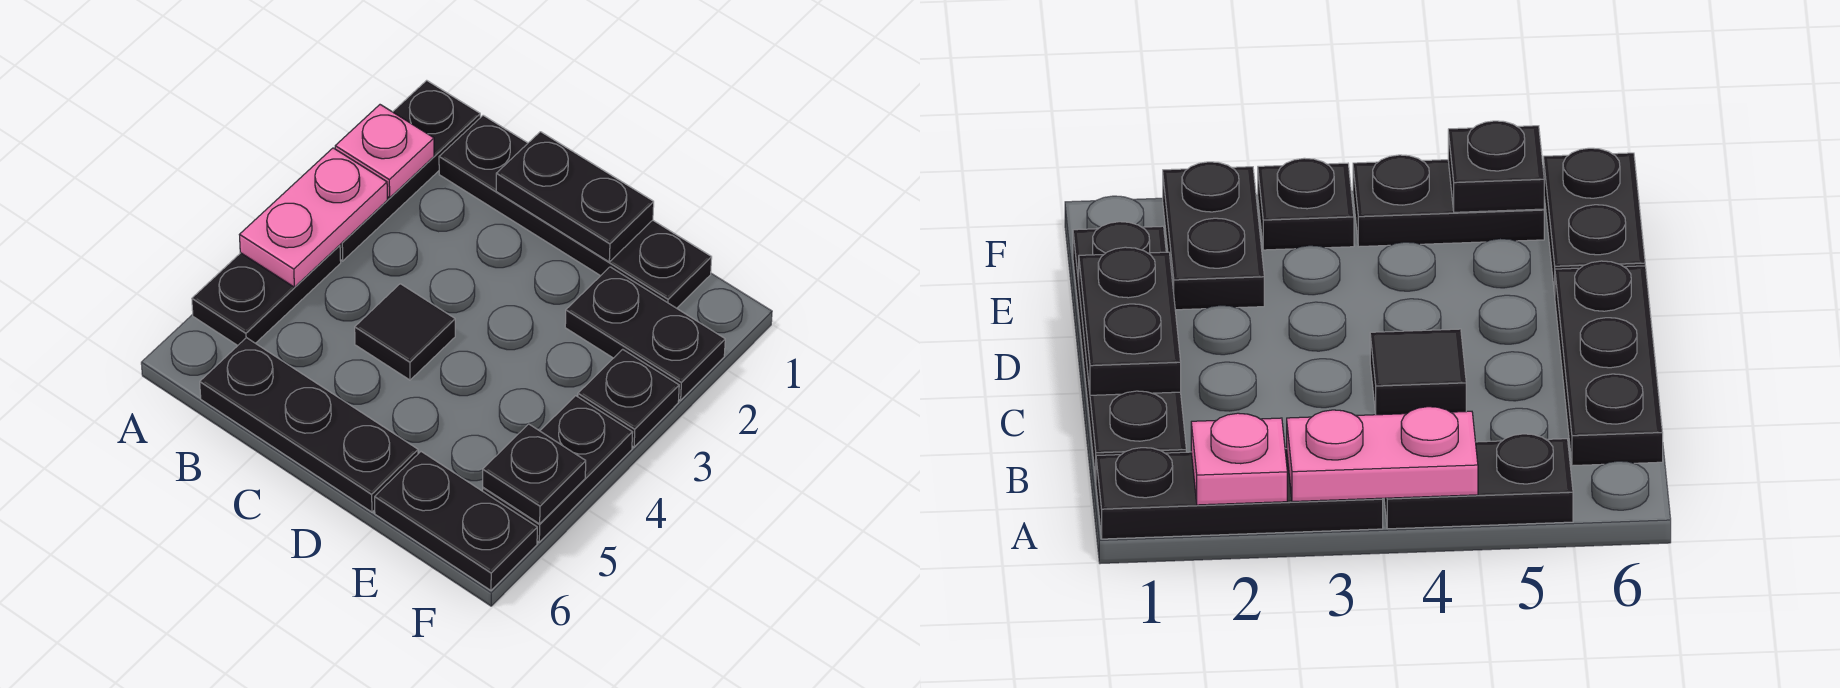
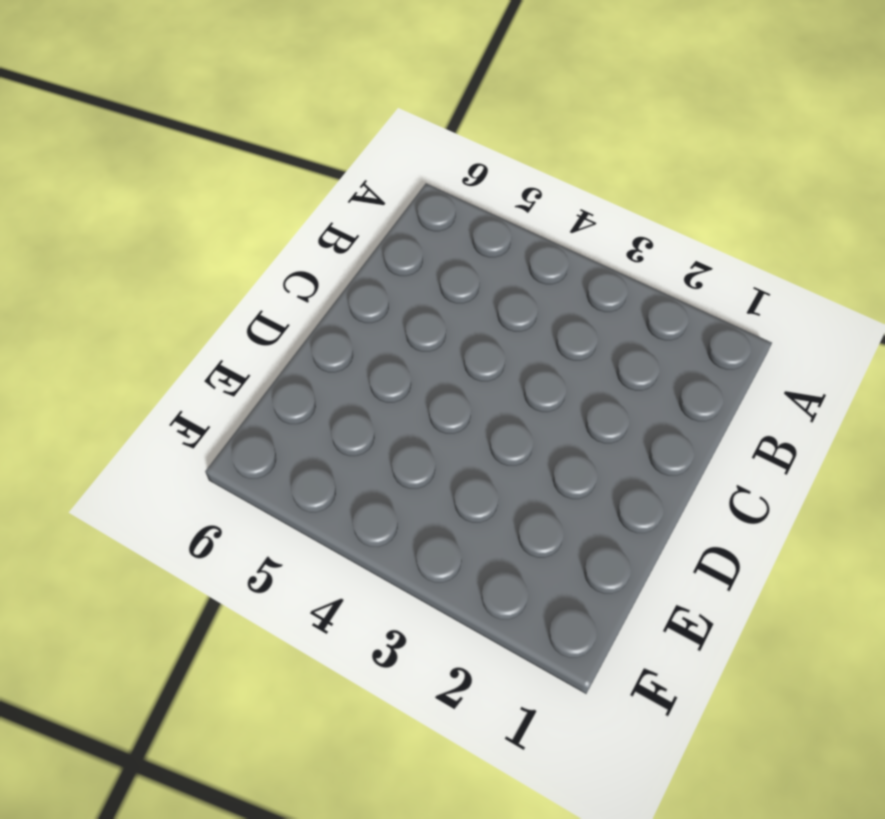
none -> black plate A1:A3 level 1
none -> black plate A4:A5 level 1
none -> black plate B1:E1 level 1

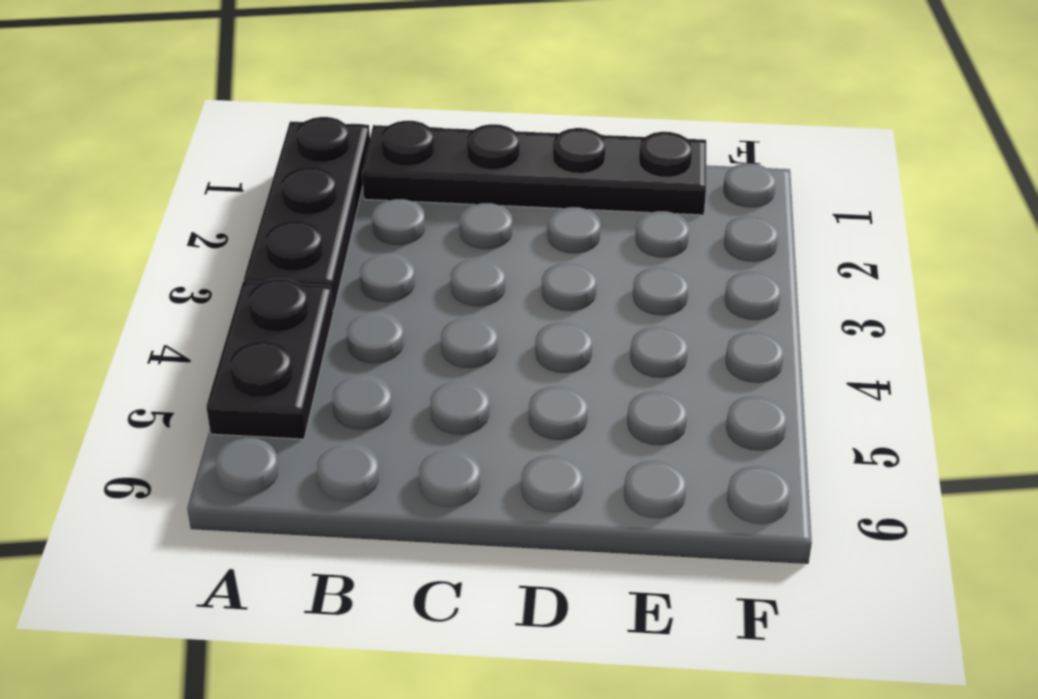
none -> black plate B6:D6 level 1
none -> black tile C4 level 1
none -> black plate E2:F2 level 1

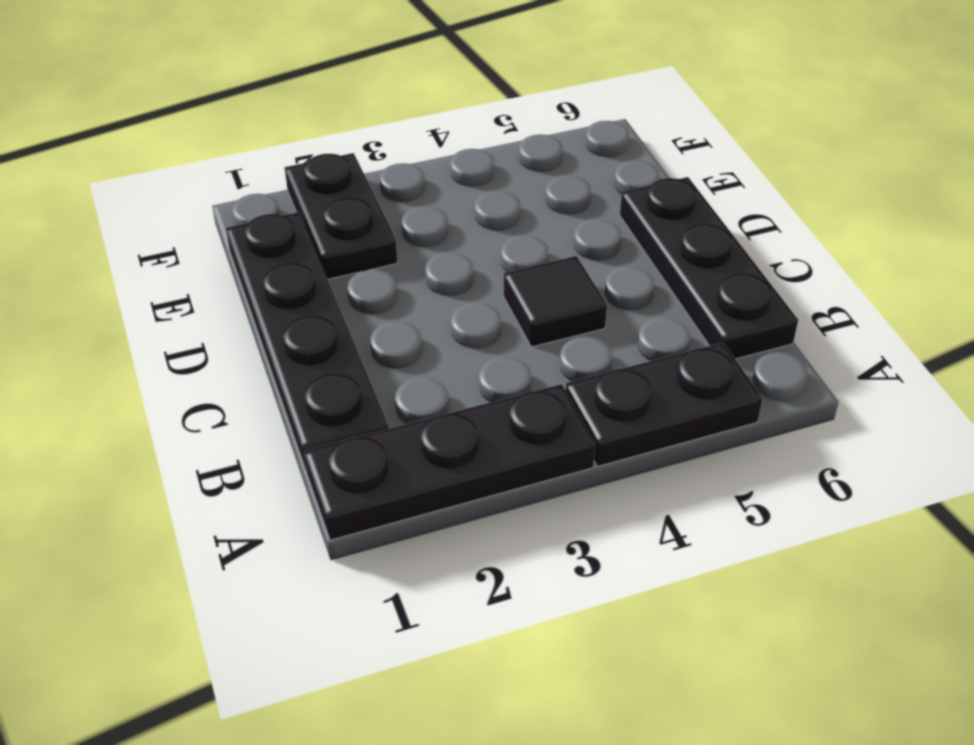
none -> black plate E6:F6 level 1
none -> black plate F3 level 1
none -> black plate F4:F5 level 1

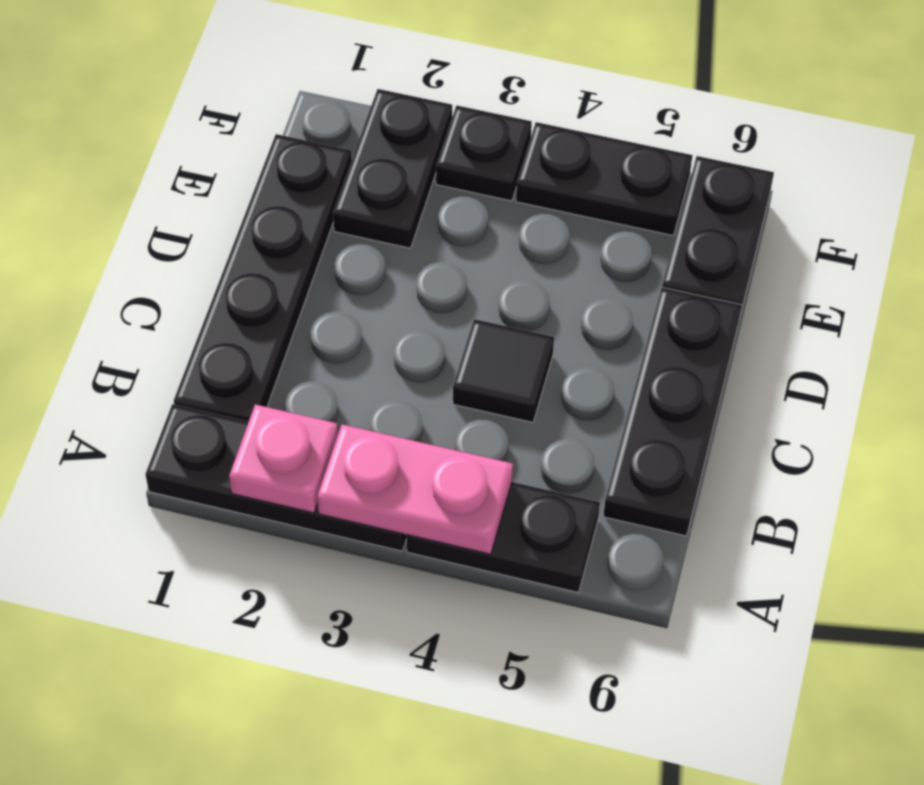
none -> black plate C1:D1 level 2
none -> black plate F5 level 2

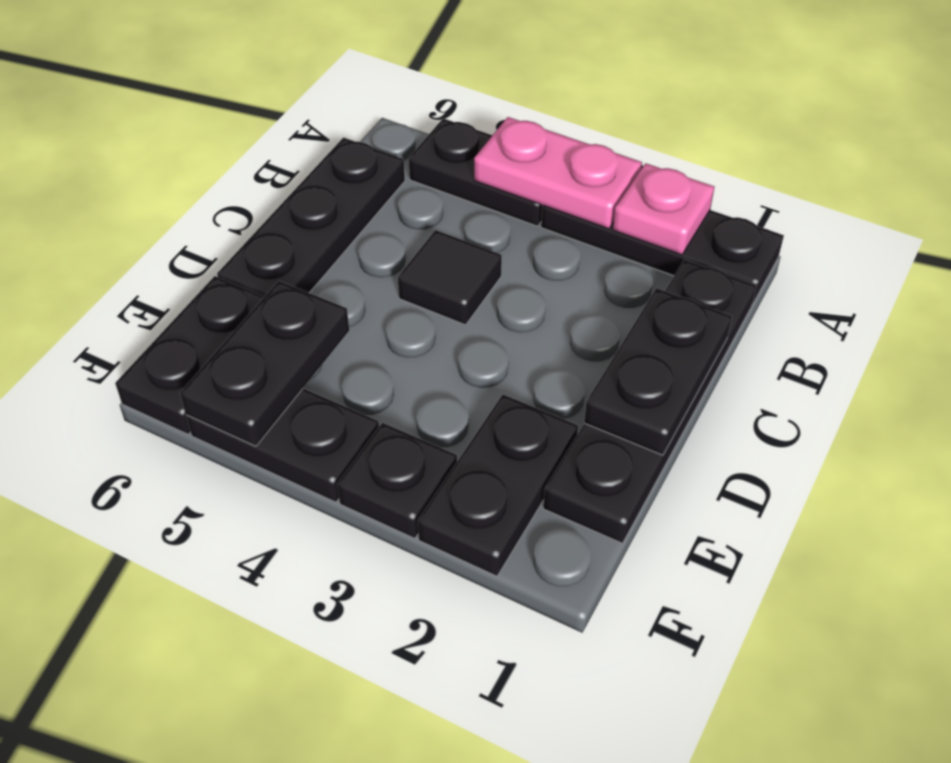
black plate E5:F5 level 2 -> black plate F5 level 2

